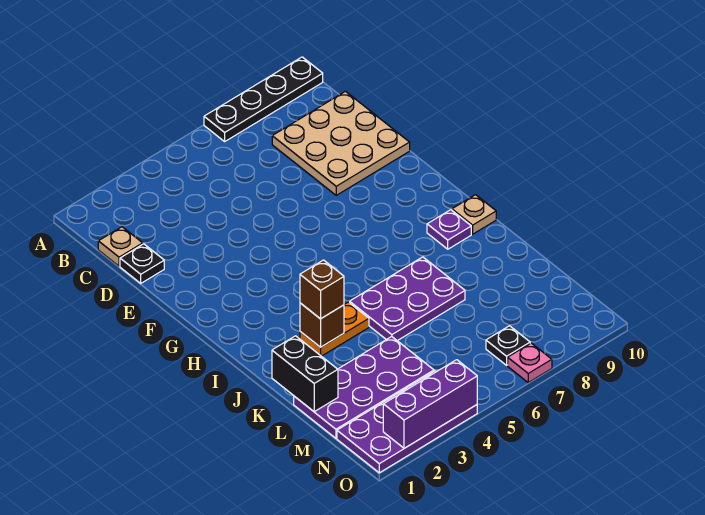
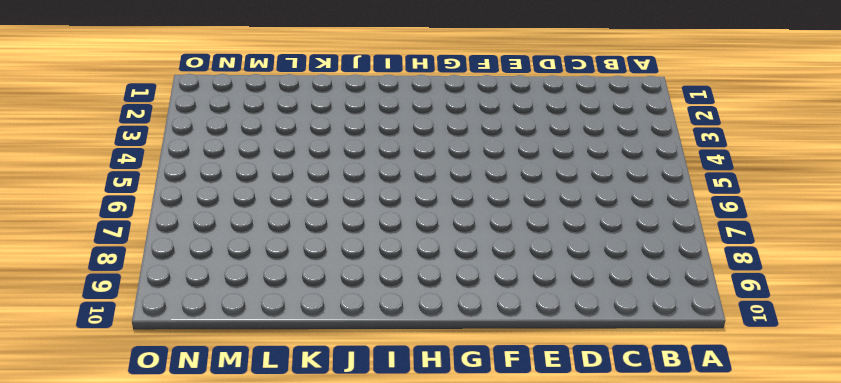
none -> black plate A7:A10 level 1
none -> tan plate C1 level 1
none -> tan plate C8:E10 level 1

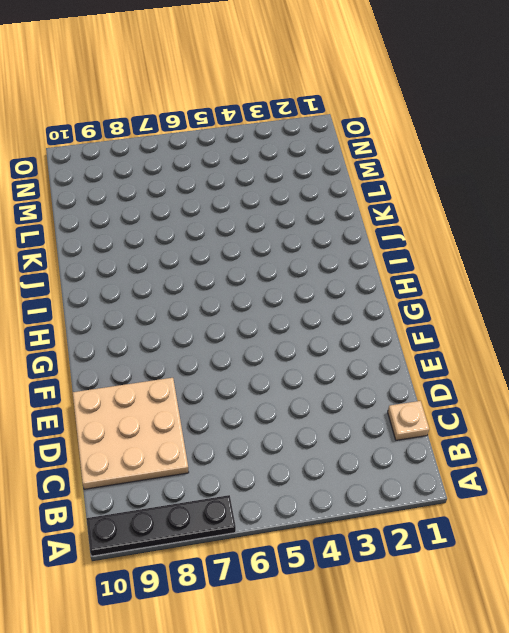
none -> black plate D1 level 1
none -> purple plate I9 level 1
none -> tan plate I10 level 1

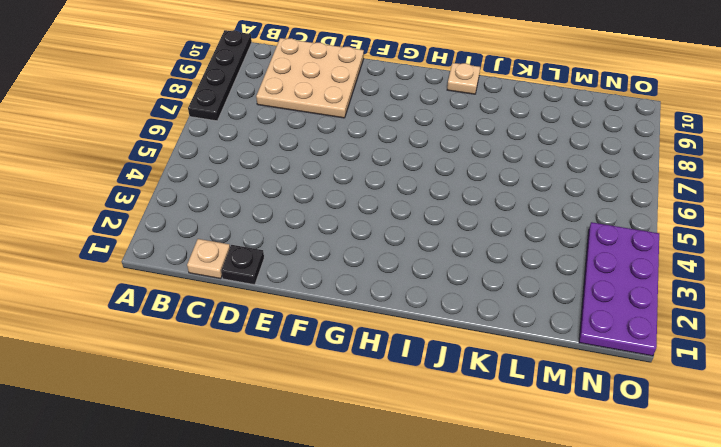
none -> purple plate I9 level 1
none -> orange plate J3:J4 level 1
none -> purple plate J5:K7 level 1

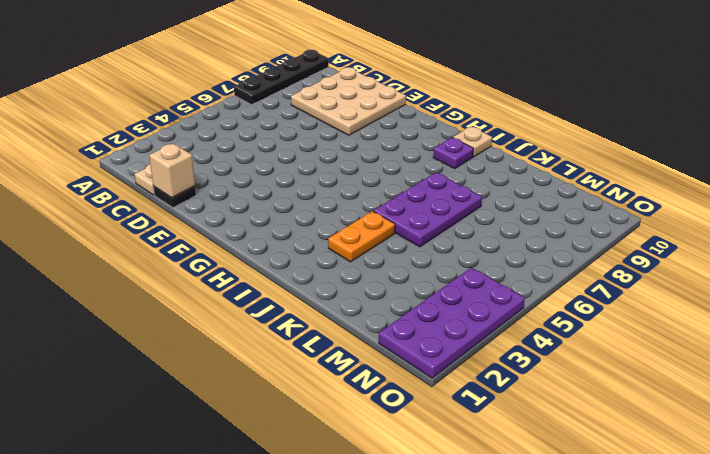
tan brick D1 level 2 -> none
none -> purple plate L1:M4 level 1
none -> black plate N7 level 1
none -> pink plate O7 level 1

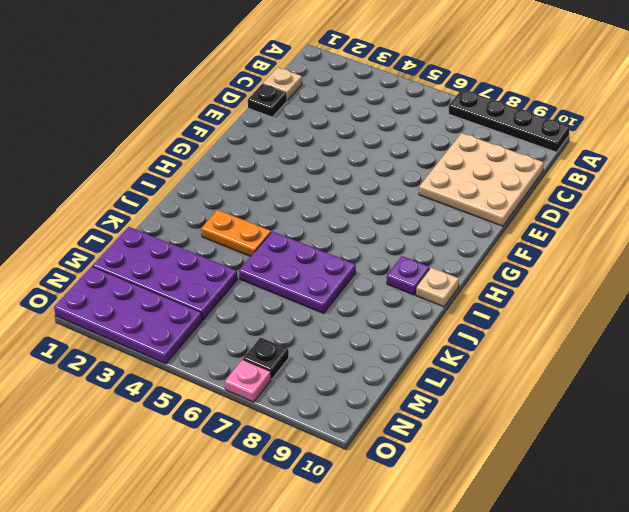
none -> brown brick J3 level 2
none -> black brick K1:L1 level 2
none -> purple brick O2:O4 level 2

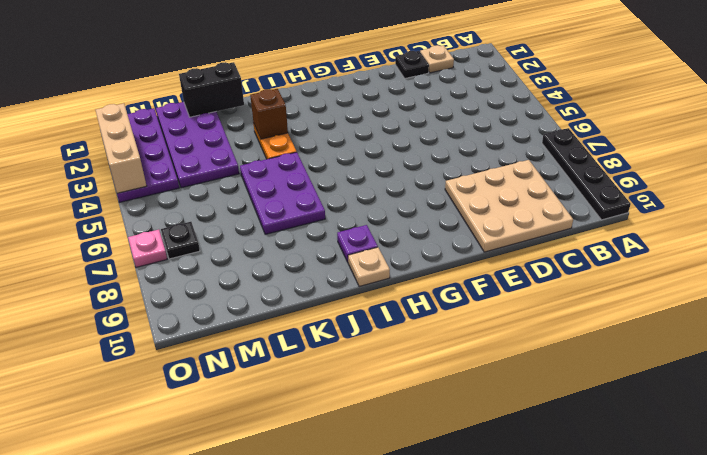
tan brick O2:O4 level 2 -> purple brick O2:O4 level 2
none -> brown brick J3 level 3

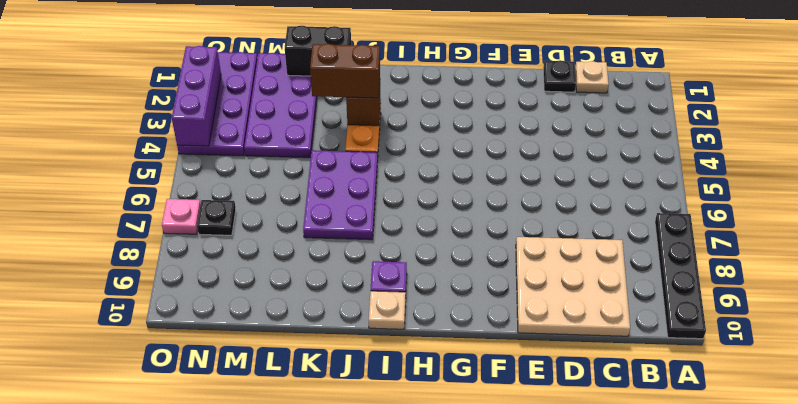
brown brick J3:K3 level 3 -> brown brick J3 level 3

